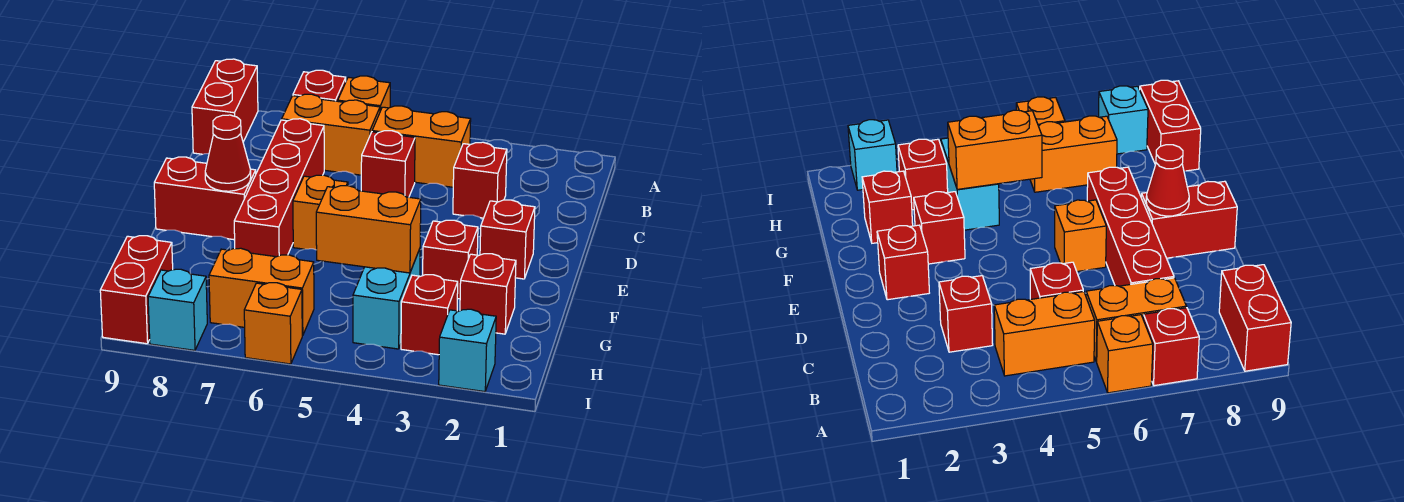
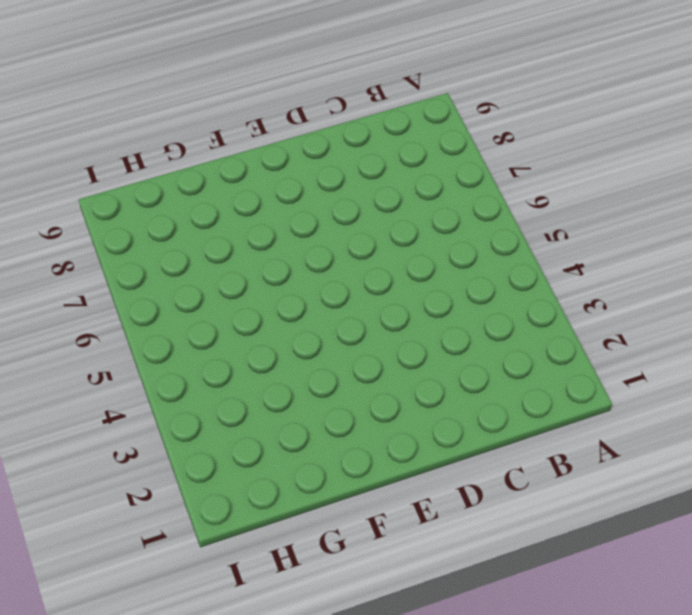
none -> orange brick A6 level 1
none -> red brick A7 level 1
none -> red brick A9:B9 level 1

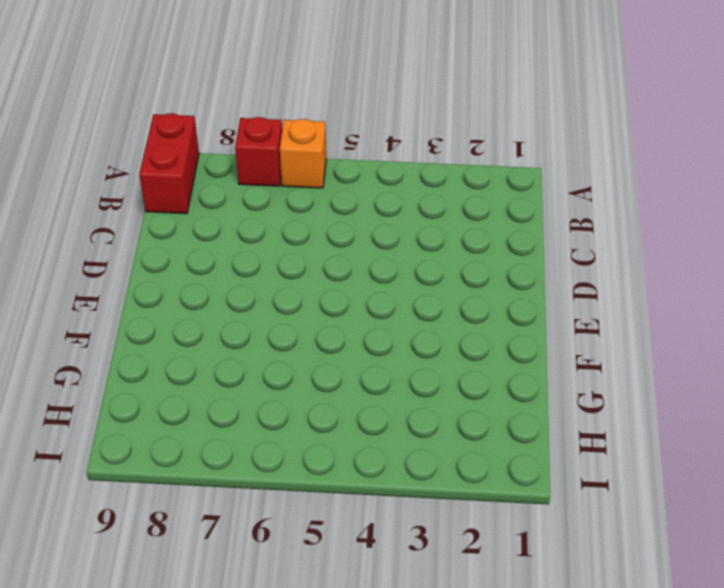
none -> orange brick B4:B5 level 1
none -> orange brick B6:B7 level 1
none -> red brick C3 level 1

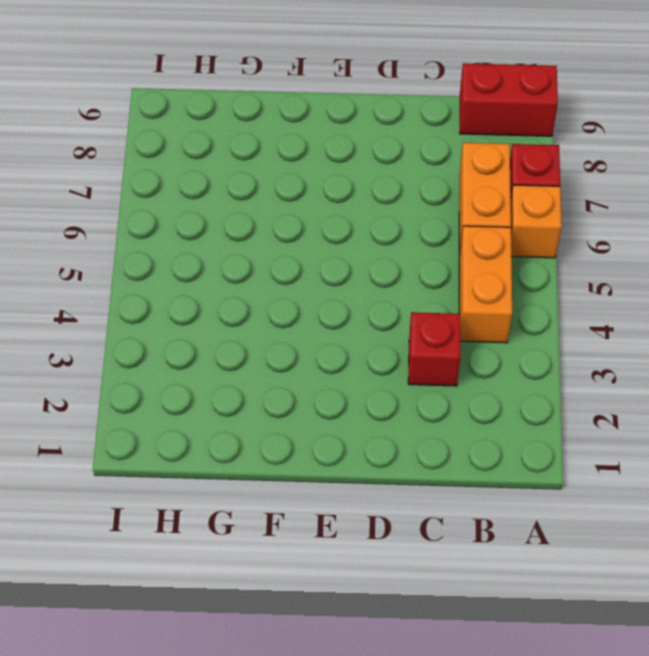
none -> red brick C5 level 1
none -> red brick C7:F7 level 1
none -> red brick E2 level 1

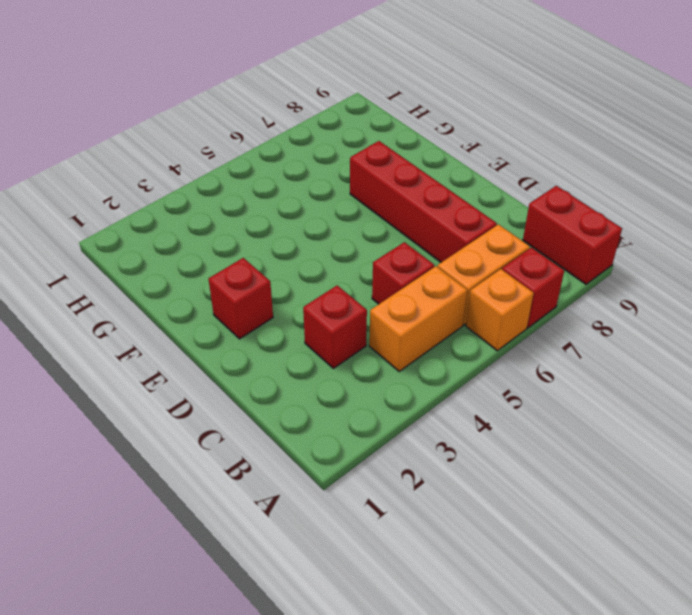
none -> orange brick E6 level 1
none -> red brick E8:E9 level 1
none -> red brick F3 level 1

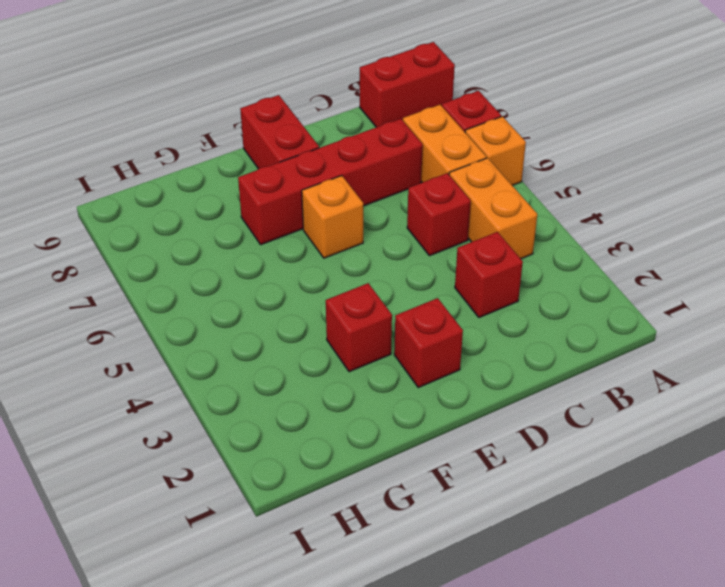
none -> red brick G2 level 1
none -> cyan brick G4:H4 level 1
none -> red brick H3 level 1

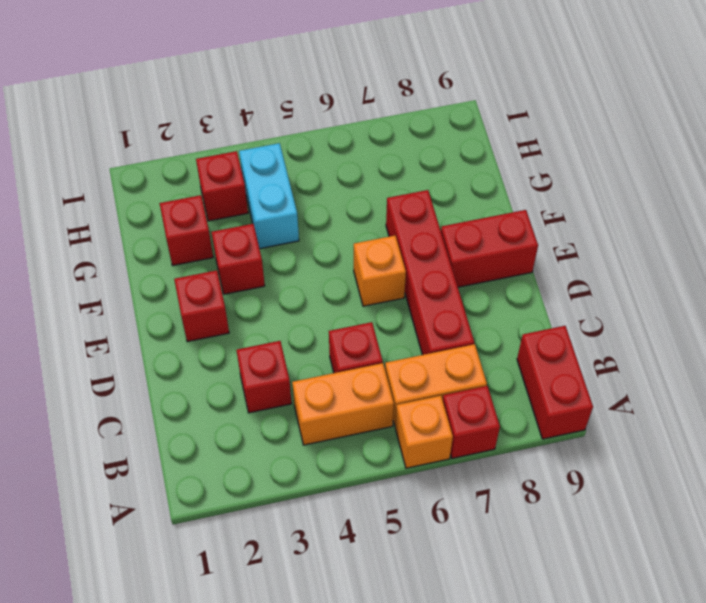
none -> orange brick H6:H7 level 1
none -> red brick H9:I9 level 1
none -> cyan brick I2 level 1

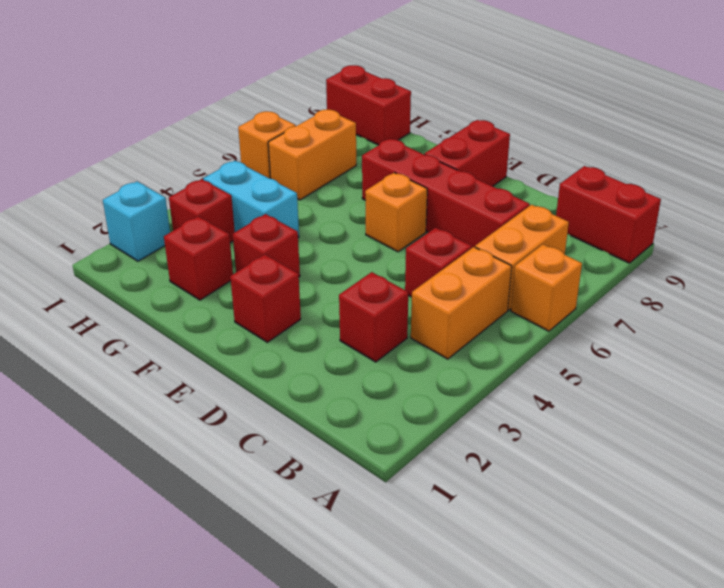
none -> red brick A7 level 1
none -> cyan brick I8 level 1
none -> red cone E8 level 2

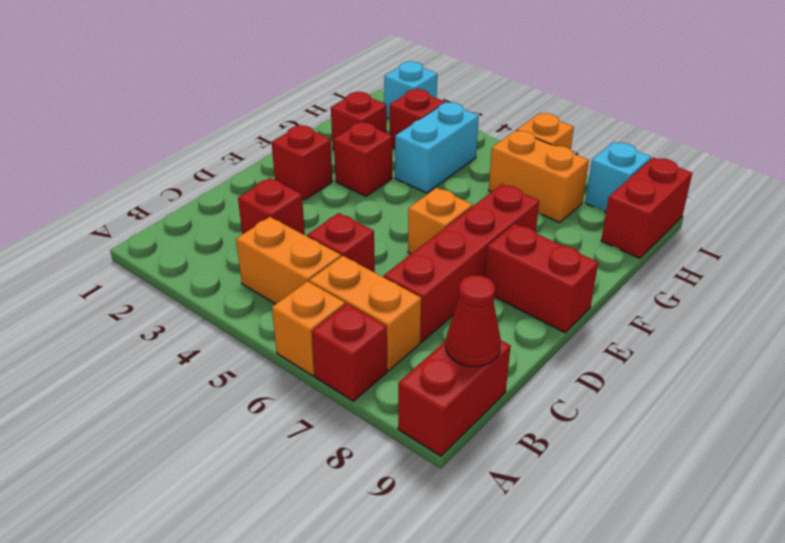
red cone B9 level 2 -> red cone E8 level 2
none -> orange brick G4:G5 level 2

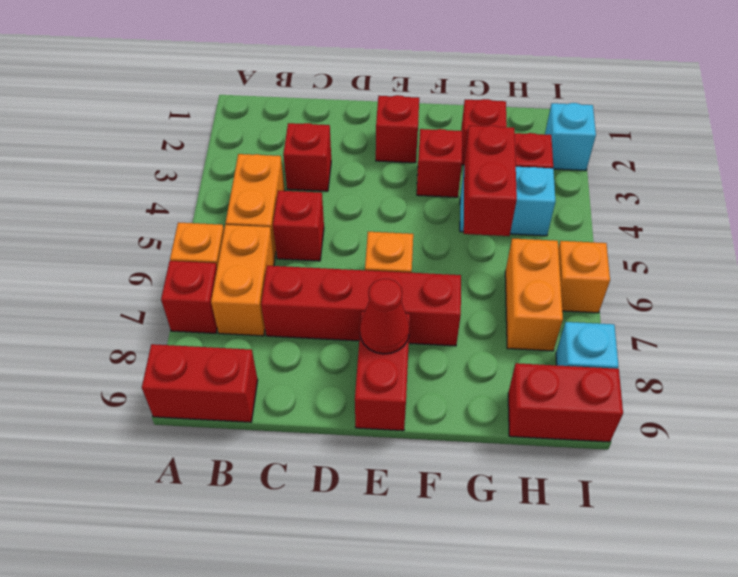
red brick G4:G5 level 2 -> orange brick G4:G5 level 2

